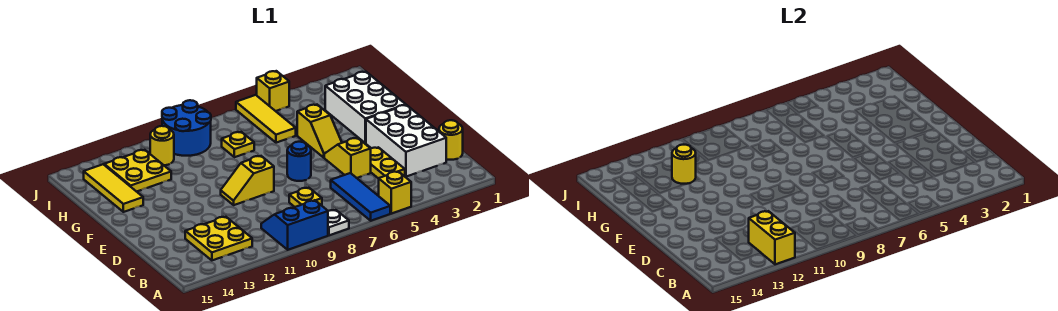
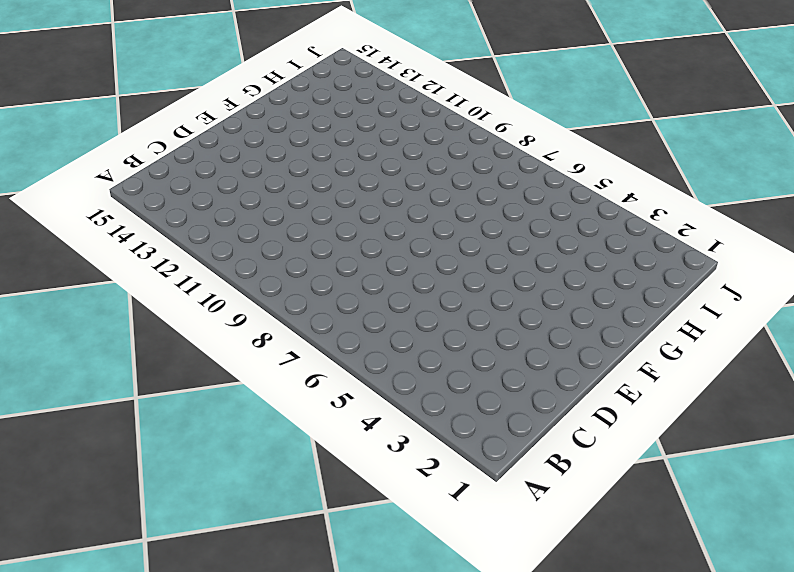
none -> yellow brick A5 level 1
none -> blue tile A6:C6 level 1
none -> white plate A8 level 1

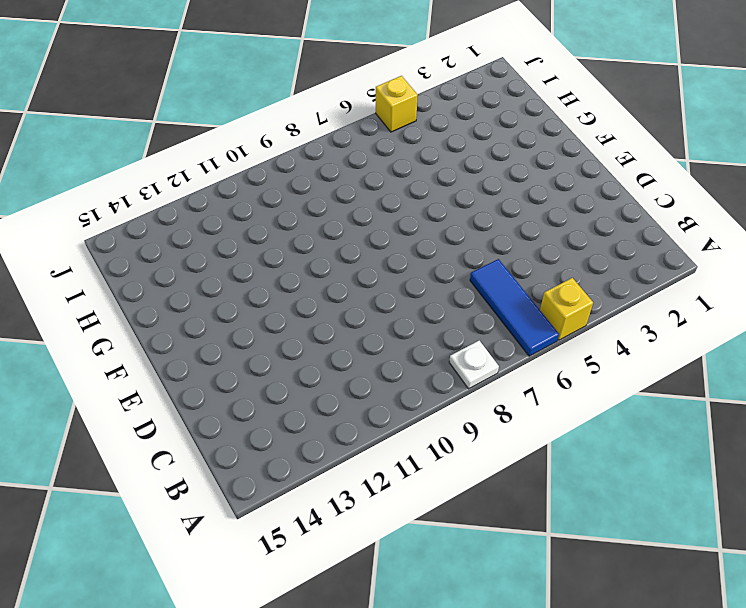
none -> blue slope A9:B10 level 1 top A
none -> yellow plate B12:C13 level 1
none -> yellow round brick C1 level 1

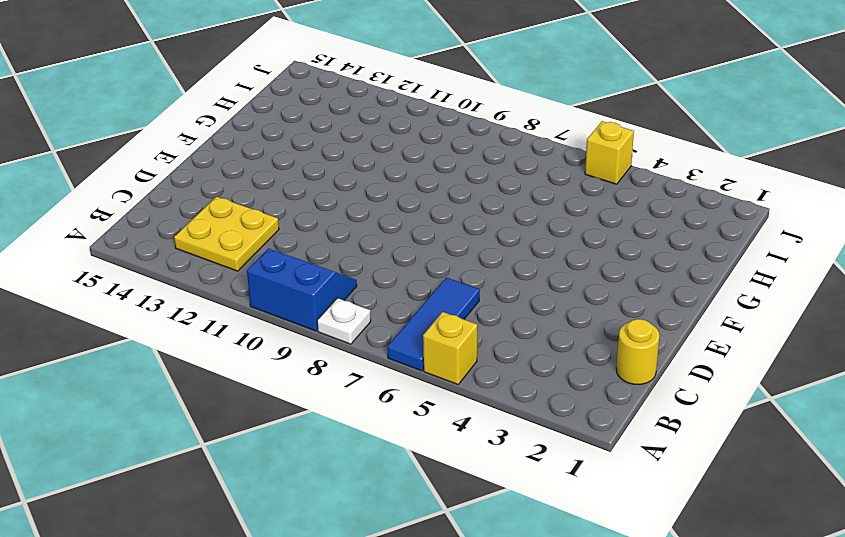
none -> white brick C2:E3 level 1
none -> yellow plate C4:D4 level 1
none -> yellow plate C8 level 1

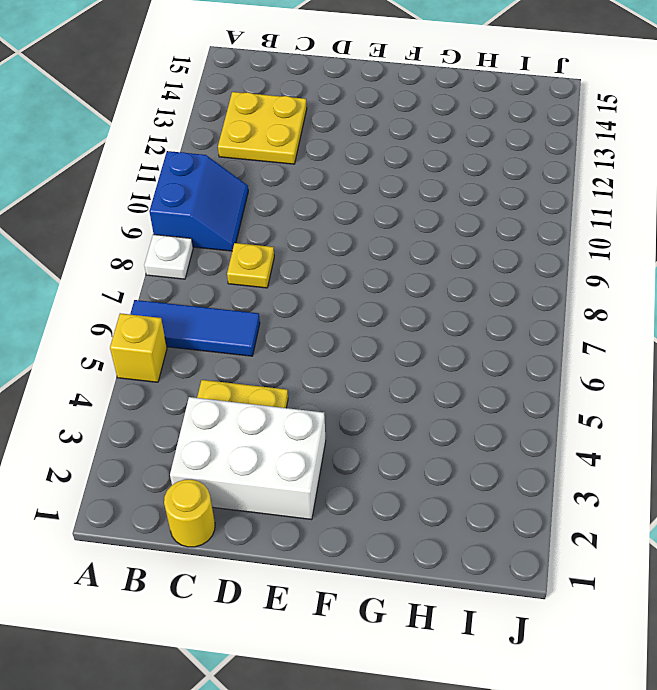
none -> yellow slope D5:E5 level 1 top D
none -> blue round brick E7 level 1
none -> yellow slope E9:E10 level 1 top 9

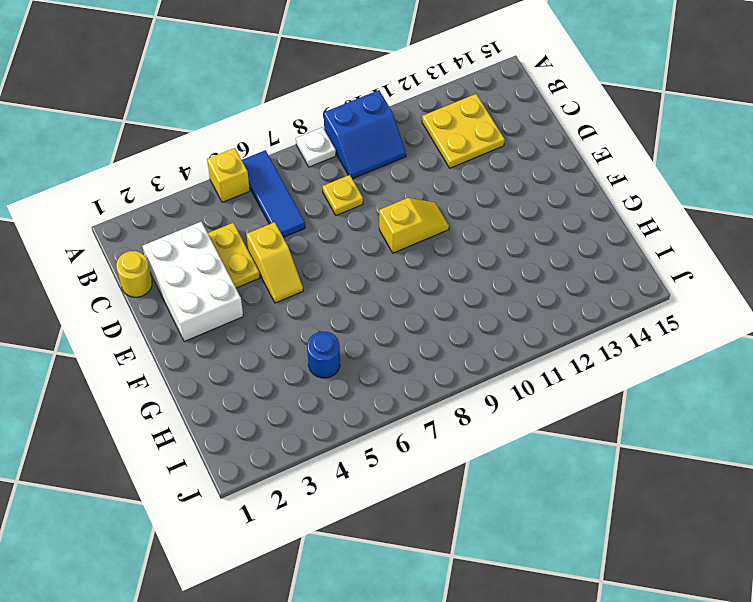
blue round brick H5 level 1 -> blue round brick E7 level 1
none -> white brick F2:H3 level 1
none -> yellow slope F5:G5 level 1 top G
none -> yellow tile G14:I14 level 1

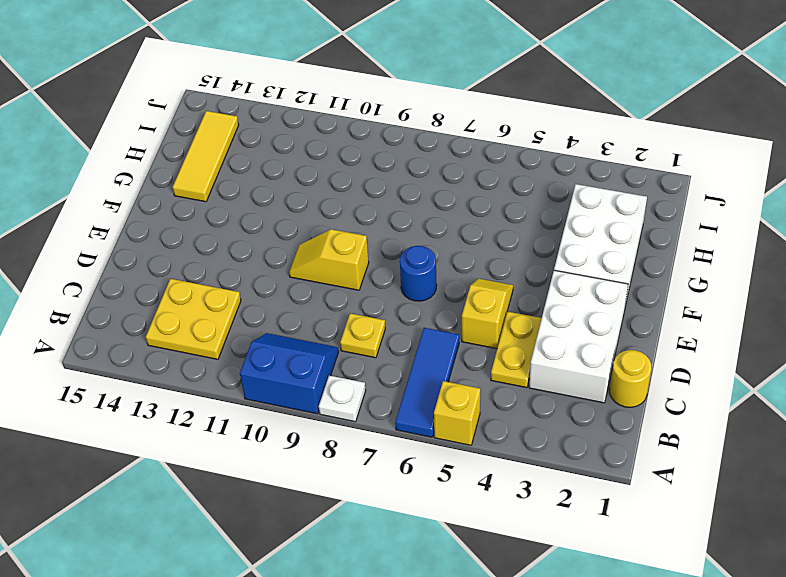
none -> yellow slope F5:G5 level 1 top G
none -> yellow tile H6:J6 level 1
none -> yellow plate H8 level 1

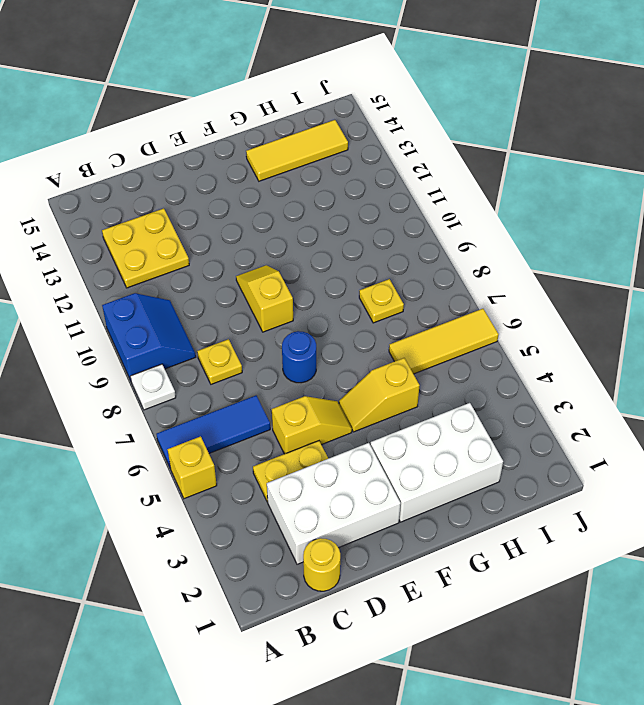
none -> yellow plate H12:I13 level 1
none -> blue round brick I9:J10 level 1
none -> yellow round brick I11 level 1

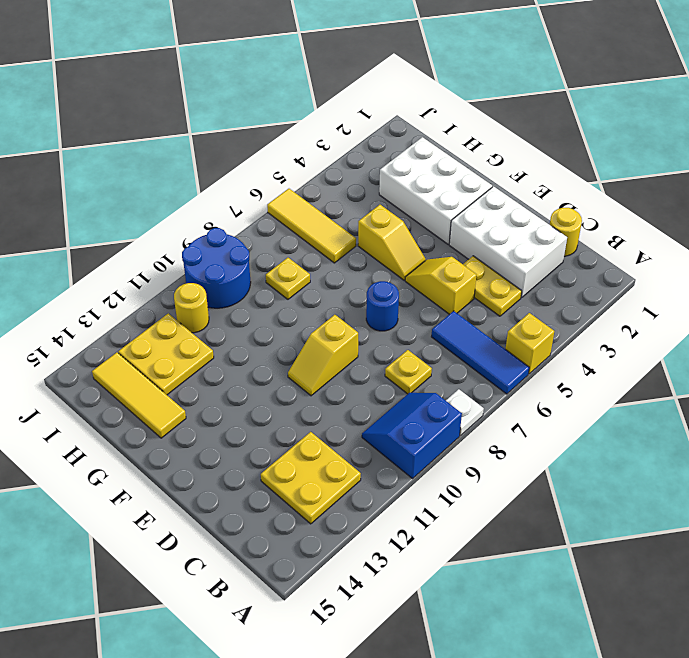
none -> yellow brick J5 level 1
none -> yellow brick A12:B12 level 2
none -> yellow round brick H12 level 2

